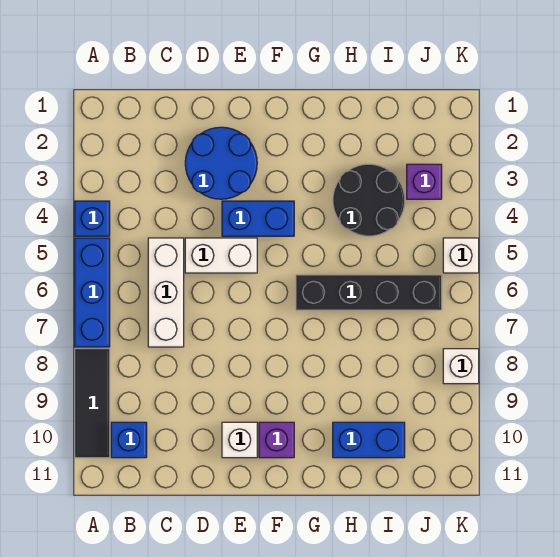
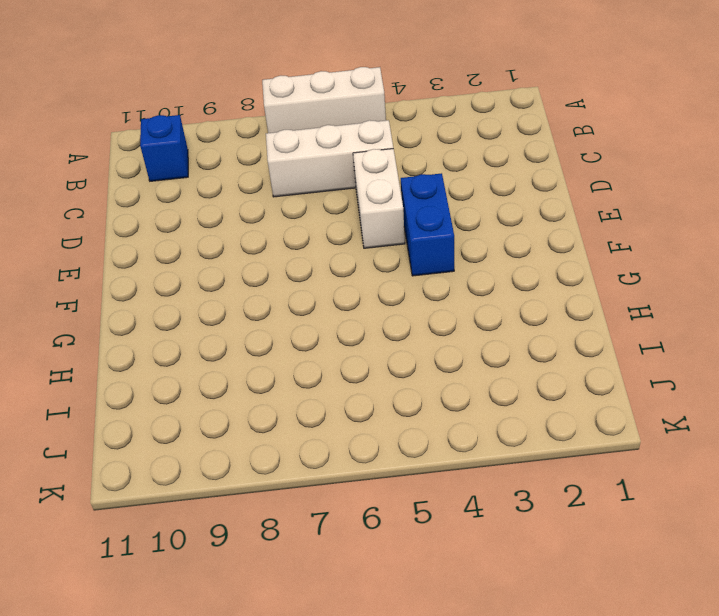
white brick A5:A7 level 1 -> blue brick A5:A7 level 1
none -> blue brick A4 level 1
none -> black tile A8:A10 level 1
none -> blue round brick D2:E3 level 1

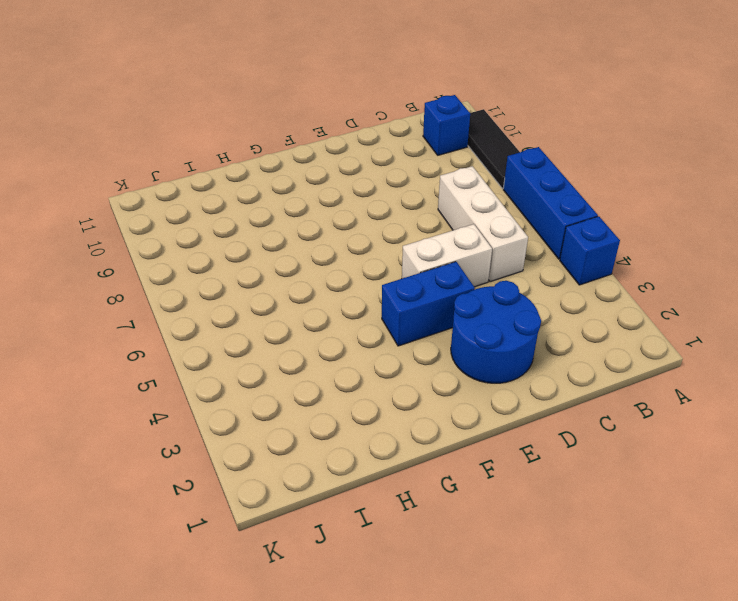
none -> white brick E10 level 1
none -> purple brick F10 level 1
none -> black brick G6:J6 level 1

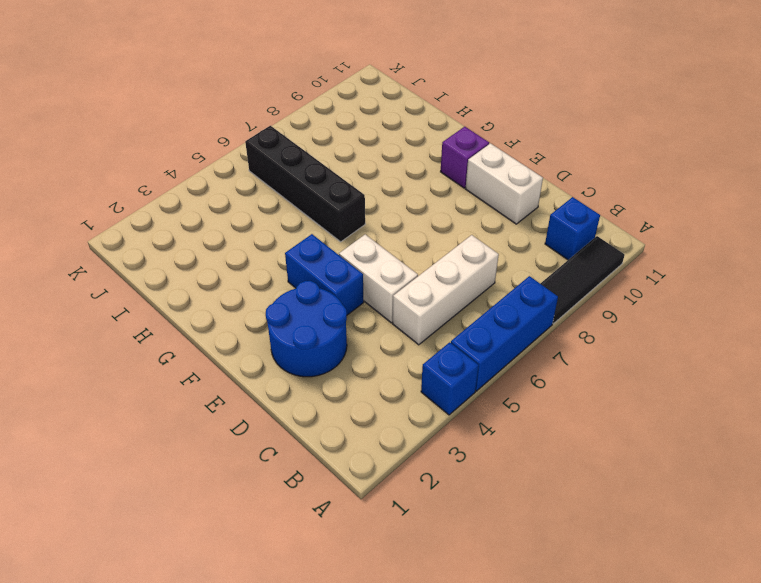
white brick D10:E10 level 1 -> white brick E10 level 1
none -> black round brick H3:I4 level 1
none -> blue brick H10:I10 level 1
none -> purple brick J3 level 1

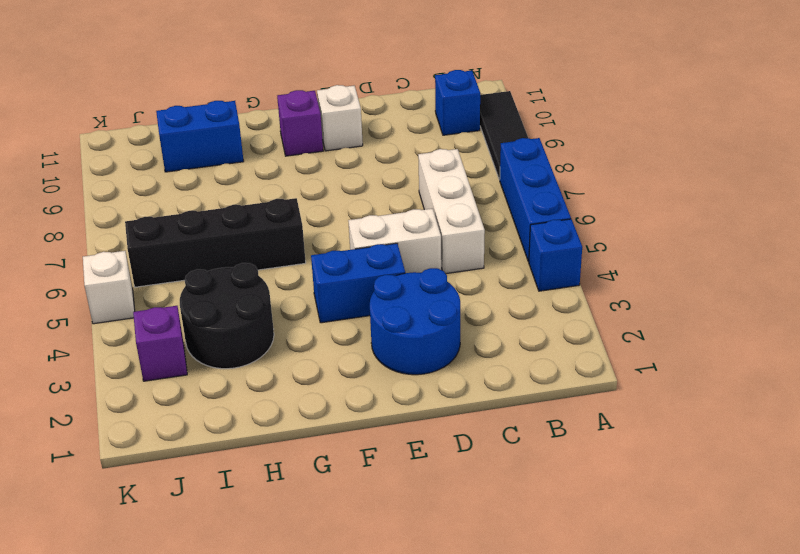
none -> white brick K8 level 1

